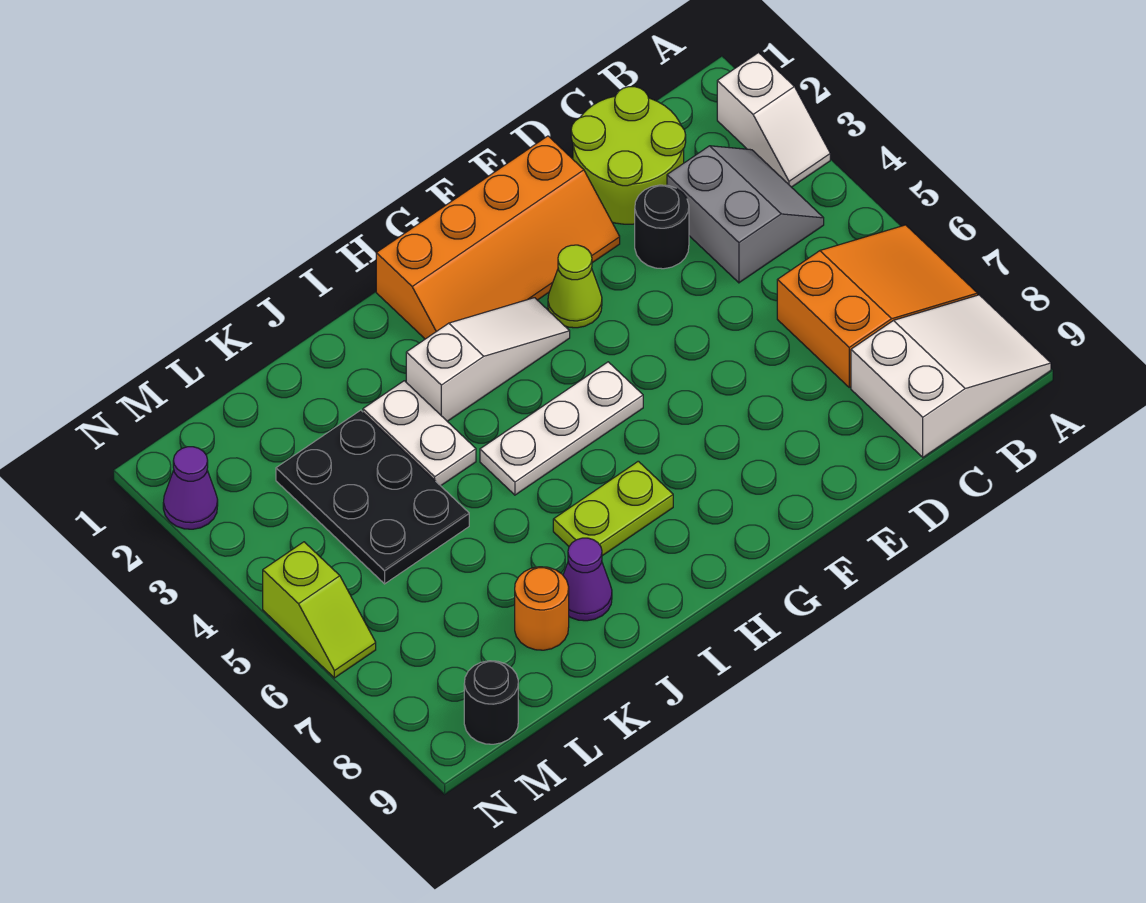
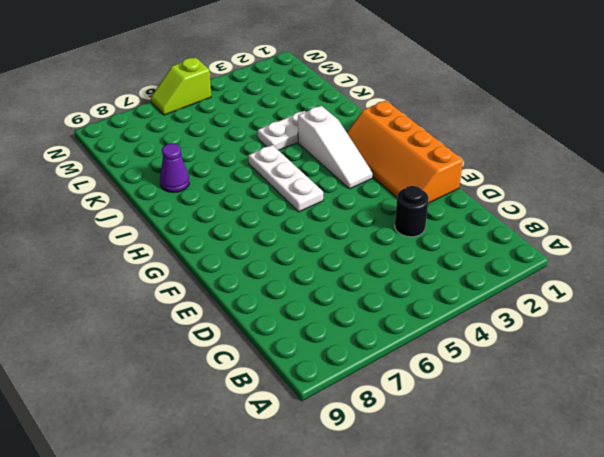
none -> white slope A2:A3 level 1 top 2
none -> orange slope A6:C7 level 1 top C
none -> white slope A8:C9 level 1 top C

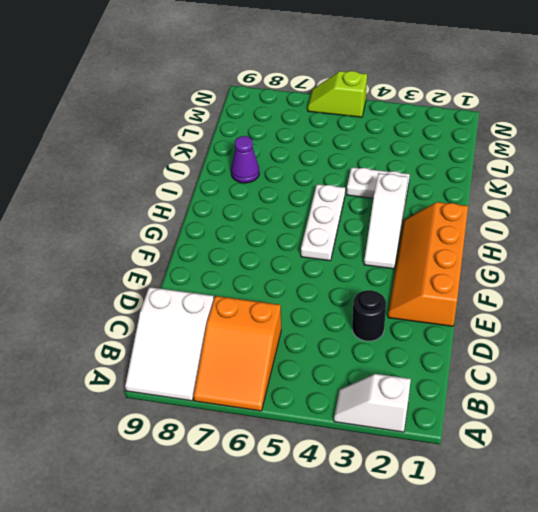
none -> grey slope B3:C4 level 1 top C
none -> lime round brick C1:D2 level 1
none -> lime cone F3 level 1

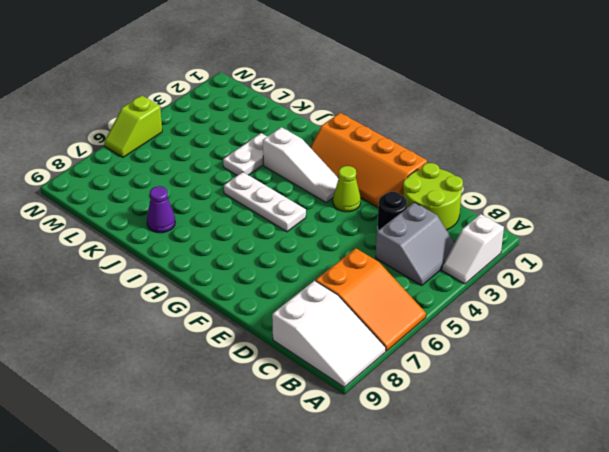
none -> lime plate H7:I7 level 1
none -> black plate K3:L5 level 1
none -> orange round brick K8 level 1

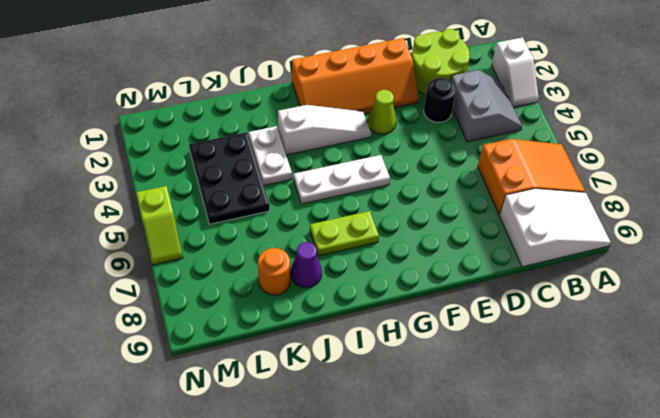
none -> black round brick M9 level 1
none -> purple cone N2 level 1

